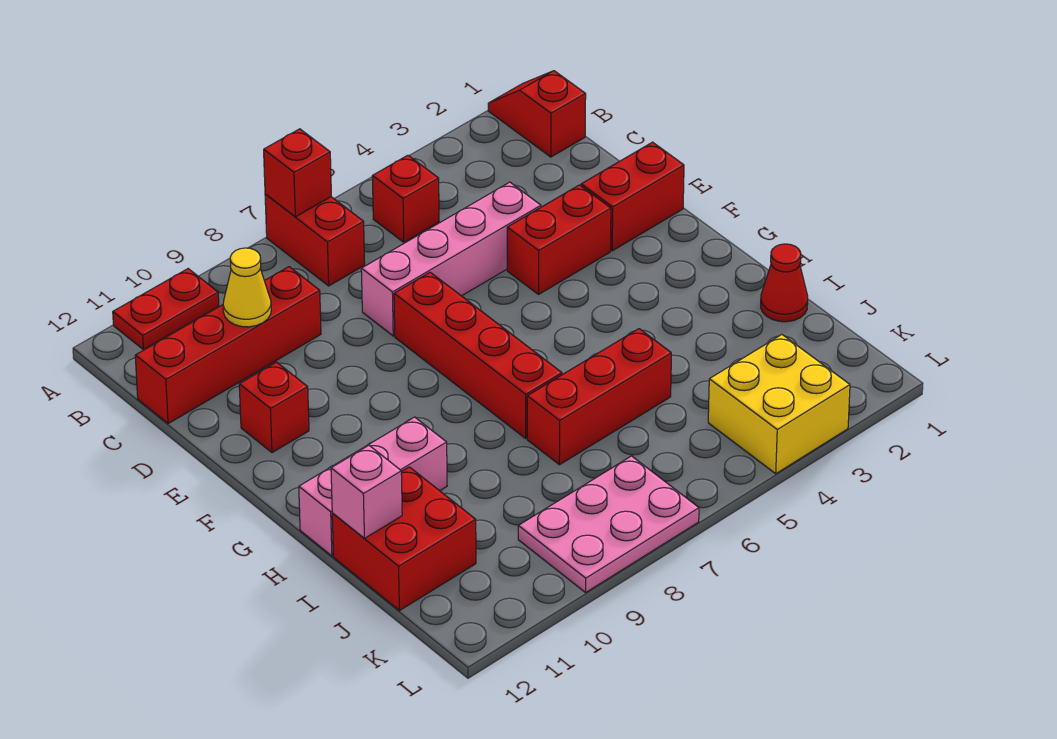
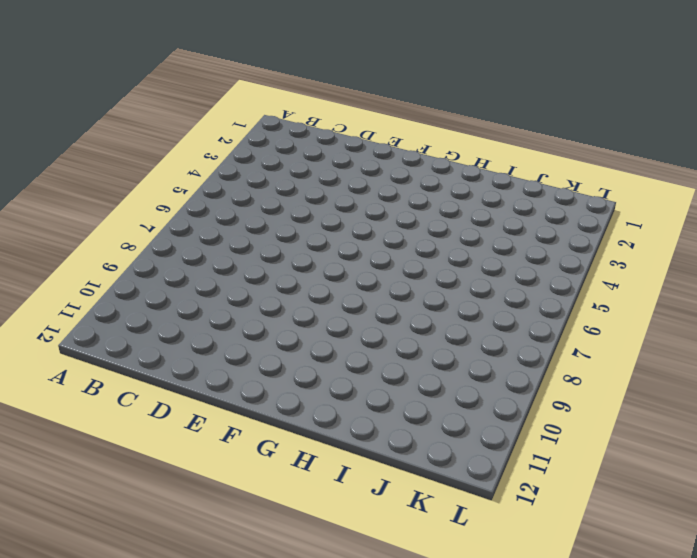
none -> red slope A1:B1 level 1 top B
none -> red brick A7:B7 level 1
none -> red plate A10:A11 level 1

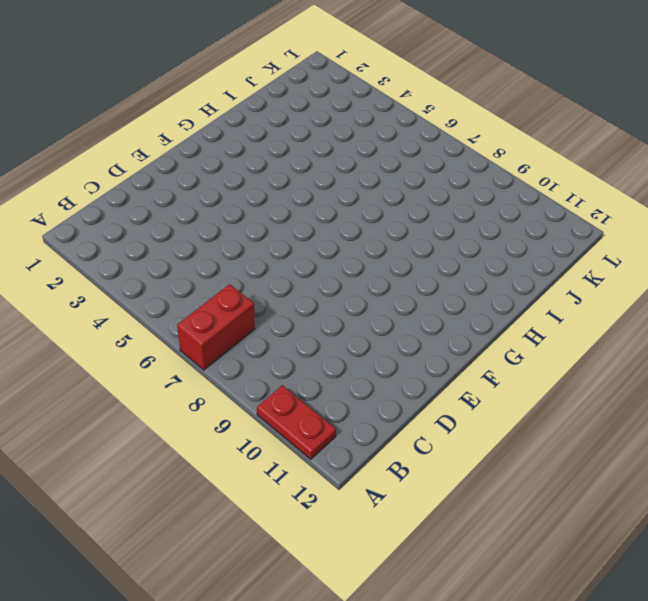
none -> red slope A1:B1 level 1 top B
none -> red brick B5 level 1
none -> red brick C9:C12 level 1

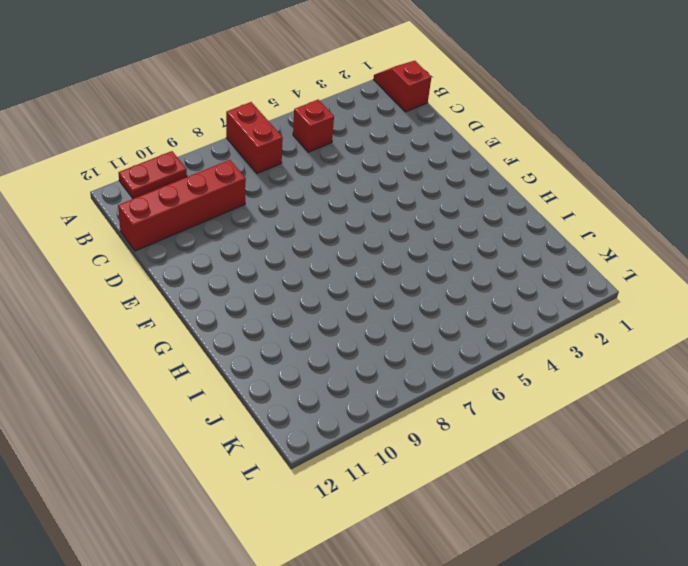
none -> pink brick D4:D7 level 1
none -> red brick E1:E2 level 1
none -> red brick E3:E4 level 1

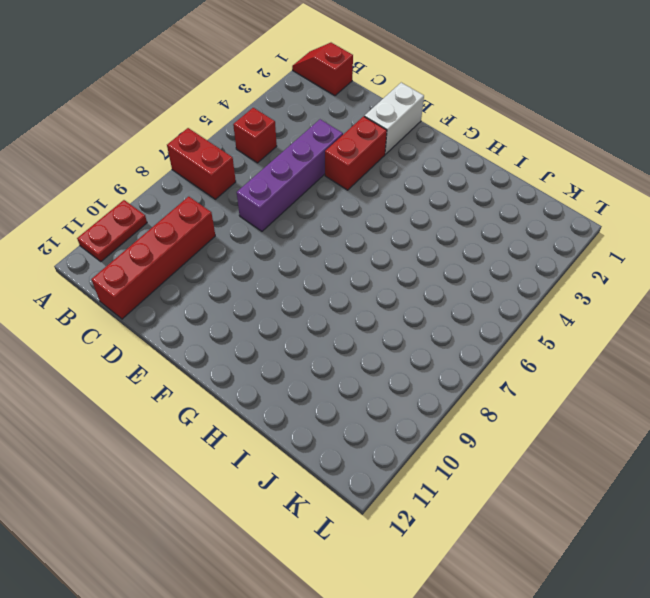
purple brick D4:D7 level 1 -> pink brick D4:D7 level 1
white brick E1:E2 level 1 -> red brick E1:E2 level 1
none -> red brick E7:H7 level 1
none -> red brick E11 level 1
none -> pink brick H10:H12 level 1

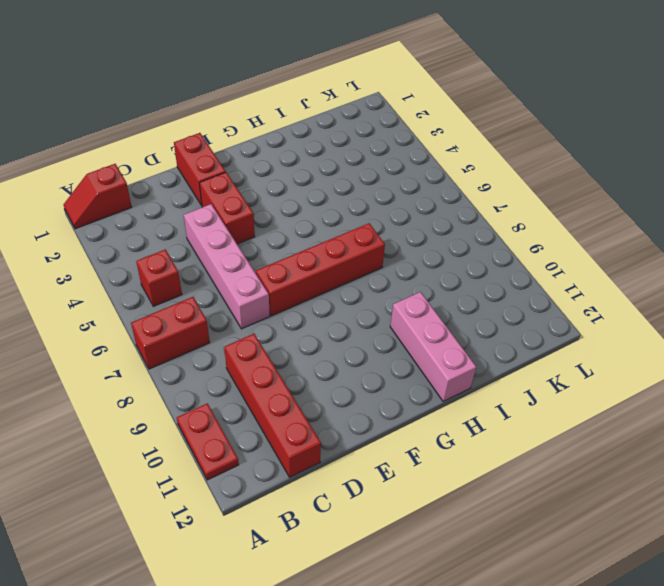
none -> red brick E11 level 1
none -> red cone I1 level 1
none -> red brick I5:I7 level 1

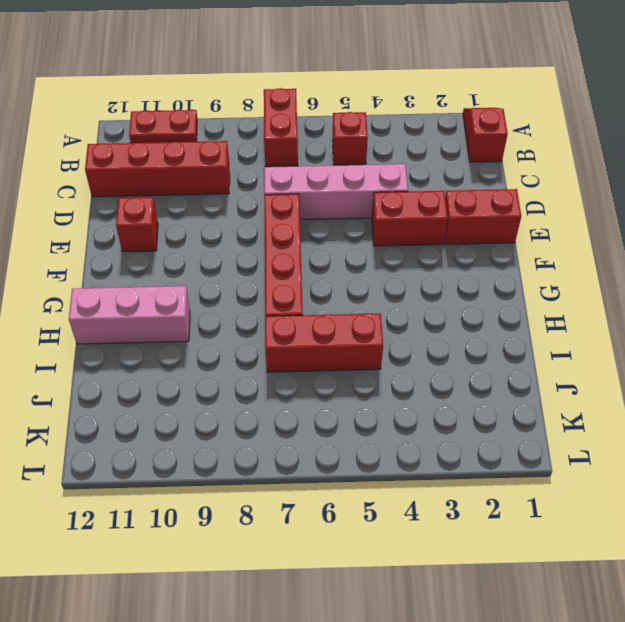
none -> red cone I1 level 1
none -> red brick I11:J12 level 1
none -> yellow brick K3:L4 level 1

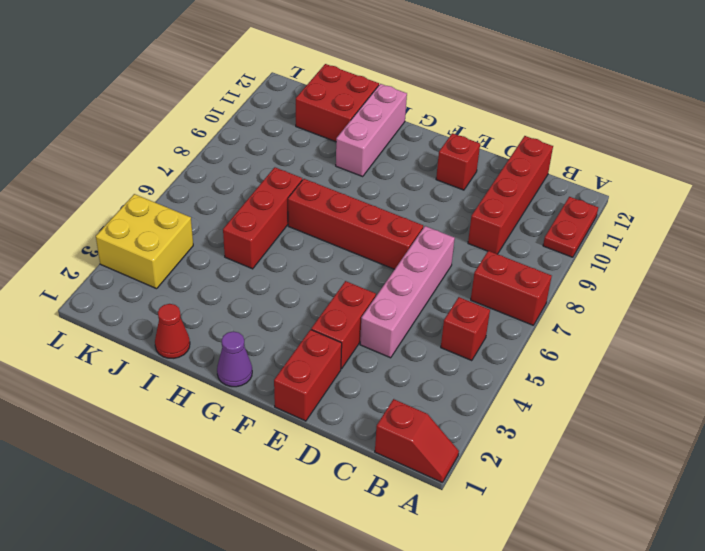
purple cone G1 level 1 -> none
none -> pink plate K7:L9 level 1
none -> red brick A7 level 2
none -> yellow cone C10 level 2

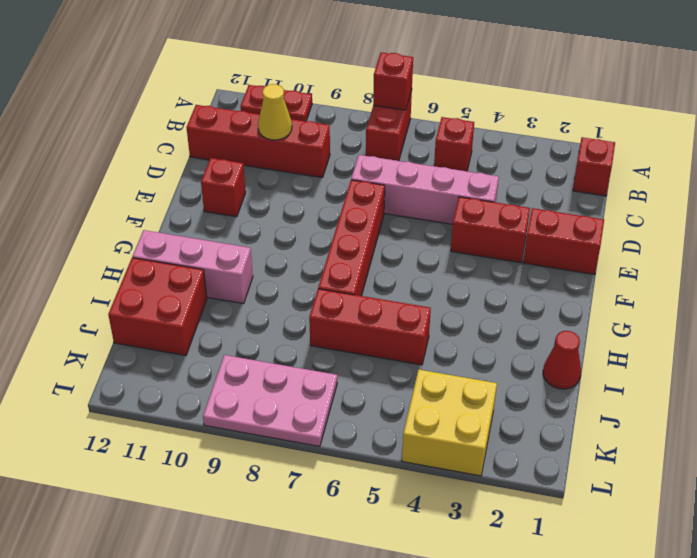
none -> pink brick I12 level 2

